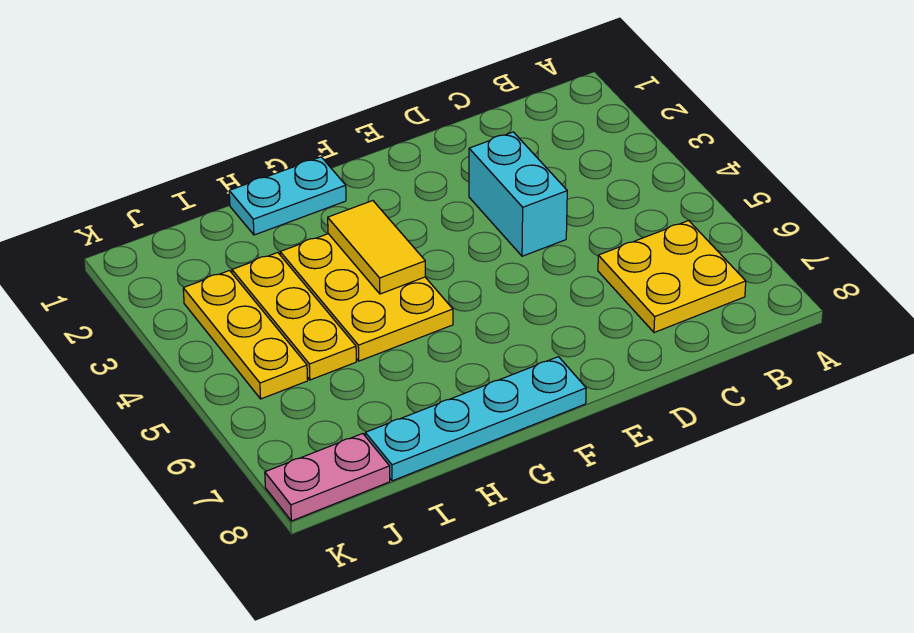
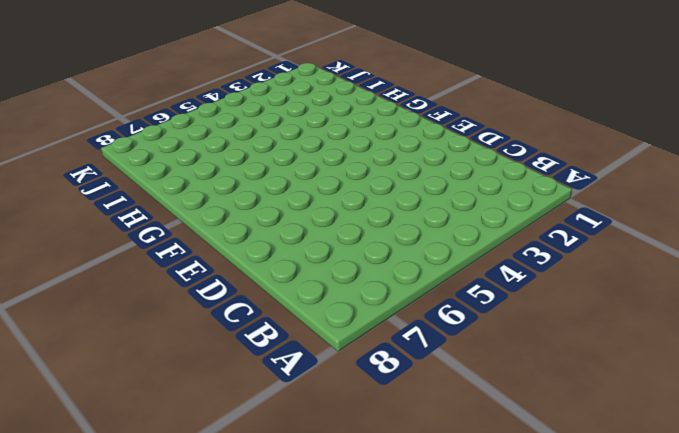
none -> yellow plate B6:C7 level 1
none -> cyan brick D3:D4 level 1

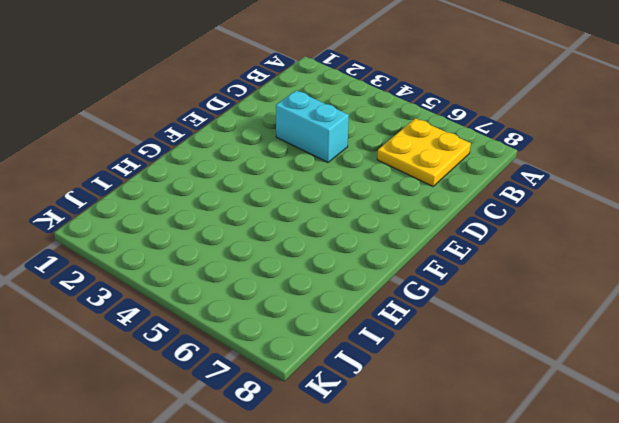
none -> cyan plate F8:I8 level 1
none -> cyan plate G1:H1 level 1

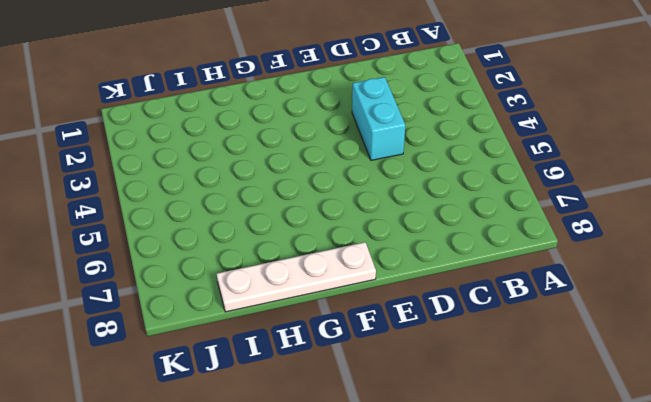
white plate F8:I8 level 1 -> cyan plate F8:I8 level 1
none -> yellow plate B6:C7 level 1
none -> cyan plate G1:H1 level 1

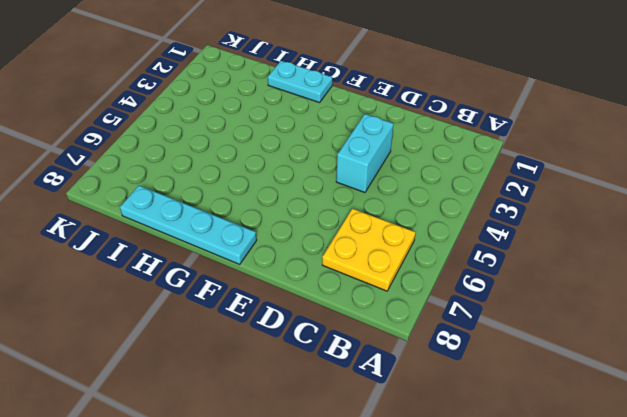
none -> yellow plate G3:H5 level 1
none -> yellow plate I3:I5 level 1

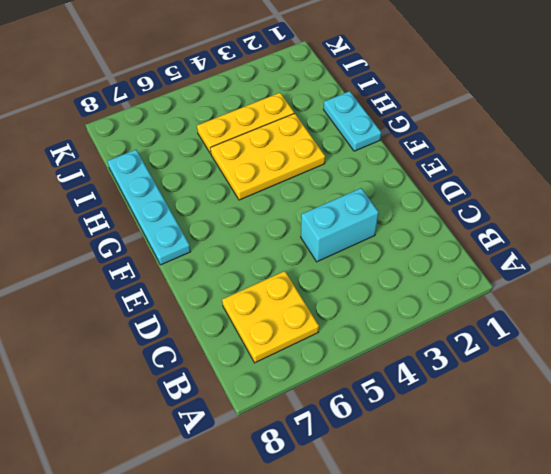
none -> yellow plate J3:J5 level 1
none -> pink plate J8:K8 level 1

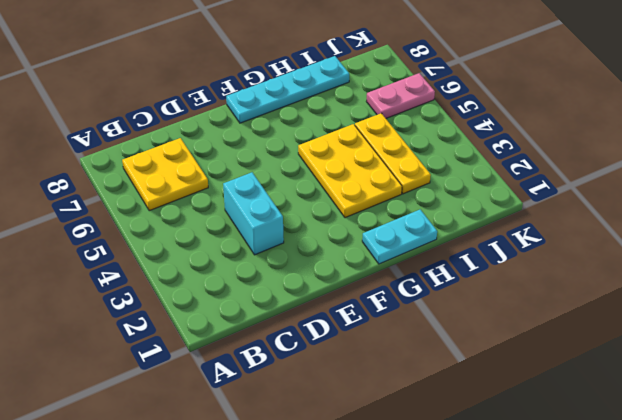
pink plate J6:K6 level 1 -> pink plate J8:K8 level 1
none -> yellow plate J3:J5 level 1
none -> yellow tile G3:G4 level 2

